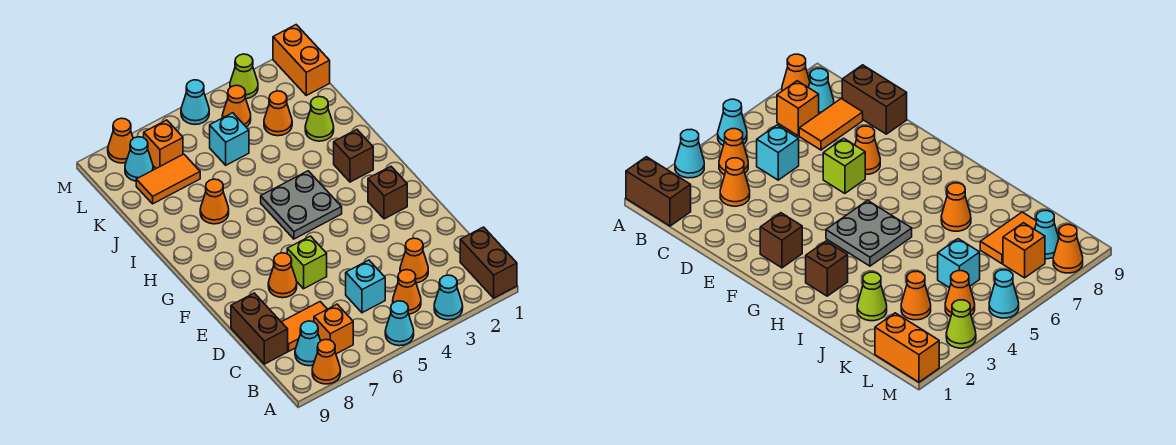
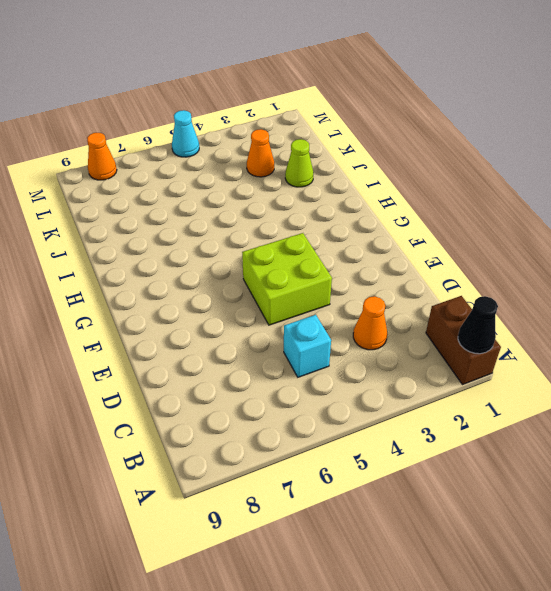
black cone A1 level 2 -> none
lime brick E4:F5 level 1 -> none
none -> cyan cone A3 level 1
none -> cyan cone A5 level 1
none -> orange cone A8 level 1

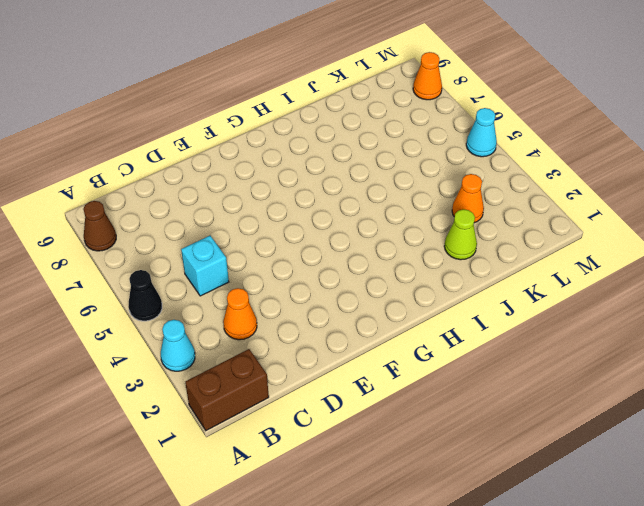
black cone A5 level 1 -> cyan cone A5 level 1
brown cone A8 level 1 -> orange cone A8 level 1
none -> orange cone B4 level 1
none -> orange brick B7 level 1
none -> cyan cone B8 level 1

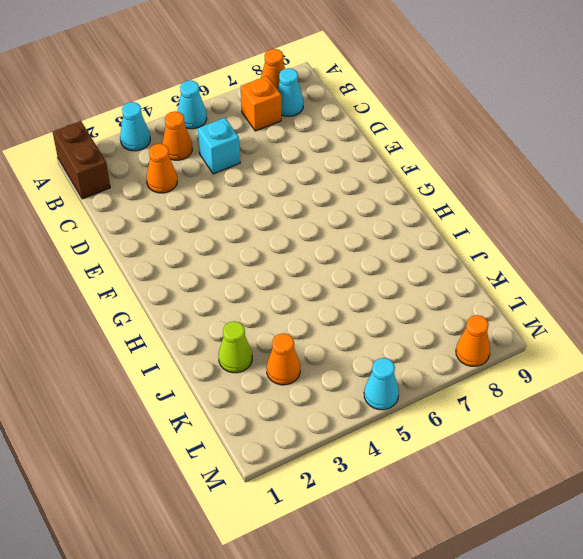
none -> orange tile C7:C8 level 1
none -> brown brick C9:D9 level 1
none -> lime brick E6 level 1

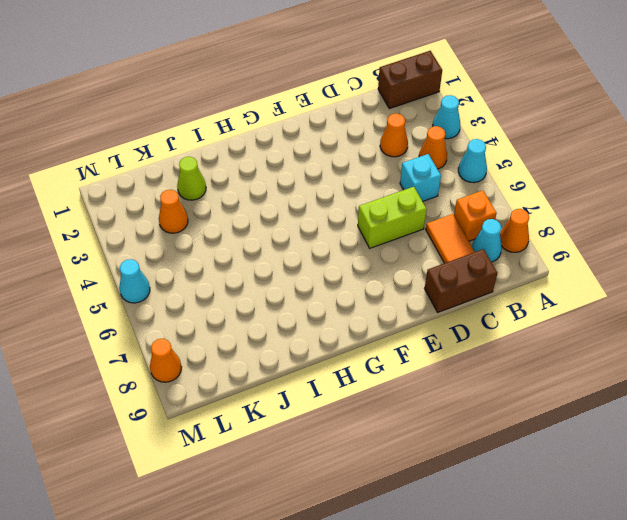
lime brick D6:E6 level 1 -> lime brick E6 level 1
none -> orange cone E7 level 1
none -> brown brick F2 level 1
none -> grey plate G4:H5 level 1

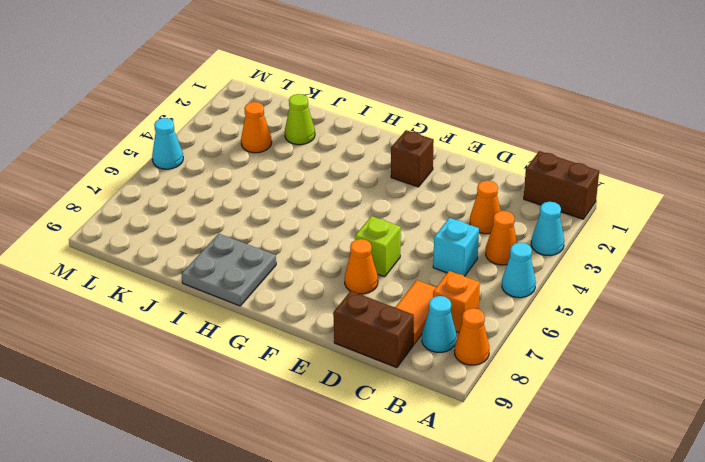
grey plate H8:I9 level 1 -> grey plate G4:H5 level 1
none -> brown brick H2 level 1
none -> orange cone I7 level 1
none -> cyan brick K5 level 1

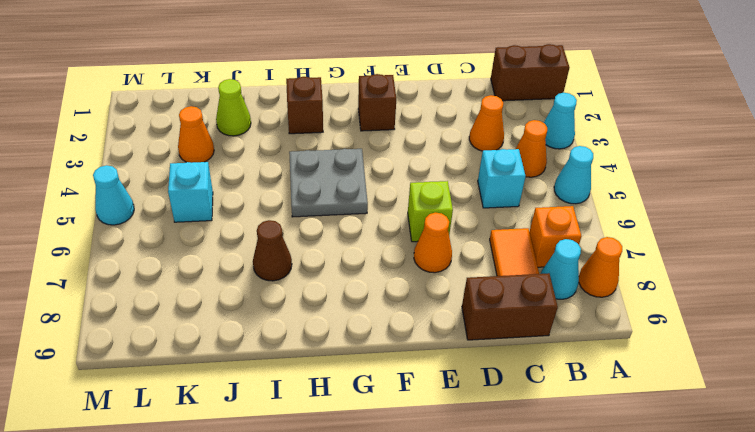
brown cone I7 level 1 -> orange cone I7 level 1
none -> orange tile K7:K8 level 1
none -> orange brick L1:M1 level 1
none -> orange cone L4 level 1

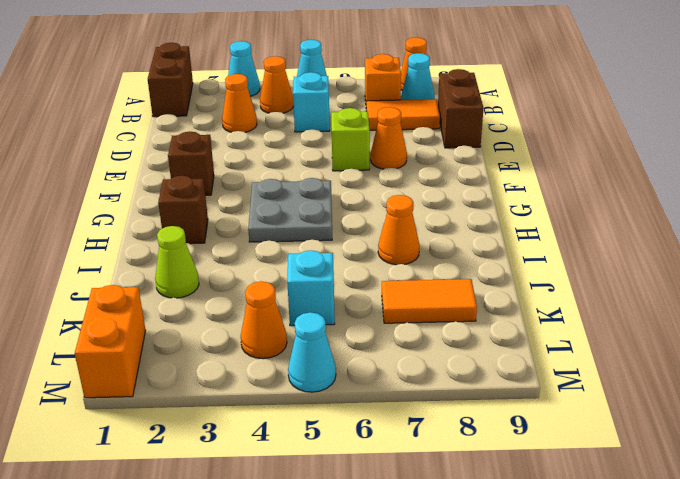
none -> orange cone K3 level 1
none -> orange brick L7 level 1
none -> cyan cone L8 level 1

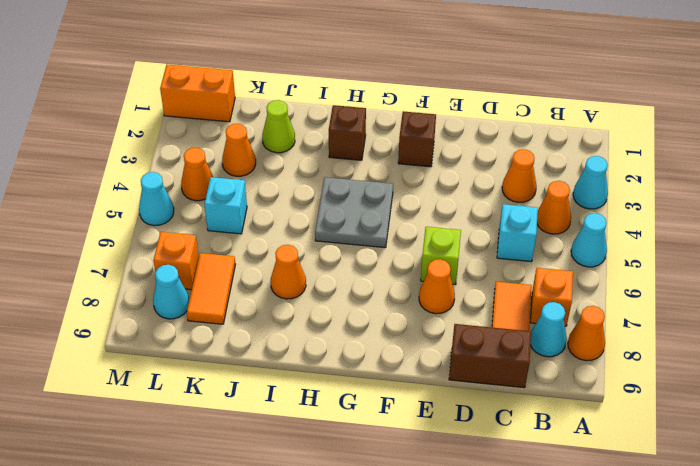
none -> brown brick A1:B1 level 1
none -> lime cone M3 level 1
none -> orange cone M8 level 1

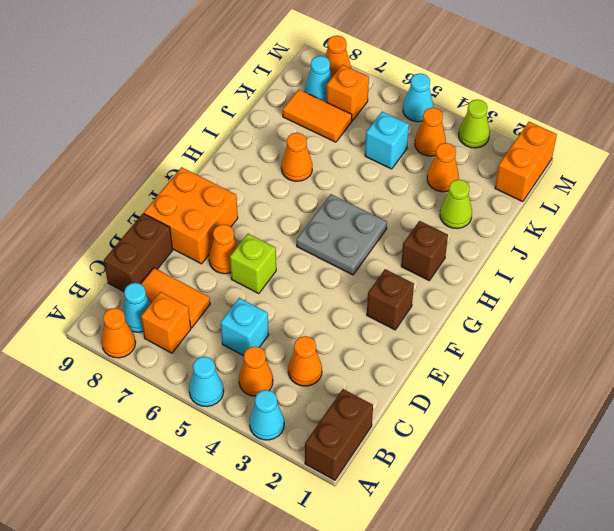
orange brick E8:F9 level 1 -> none

